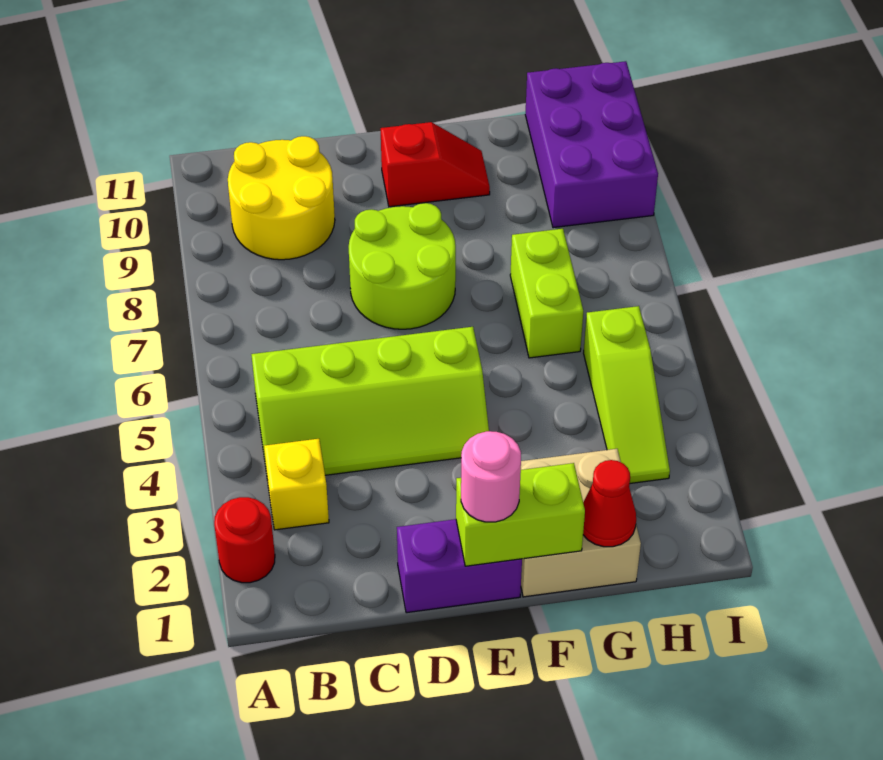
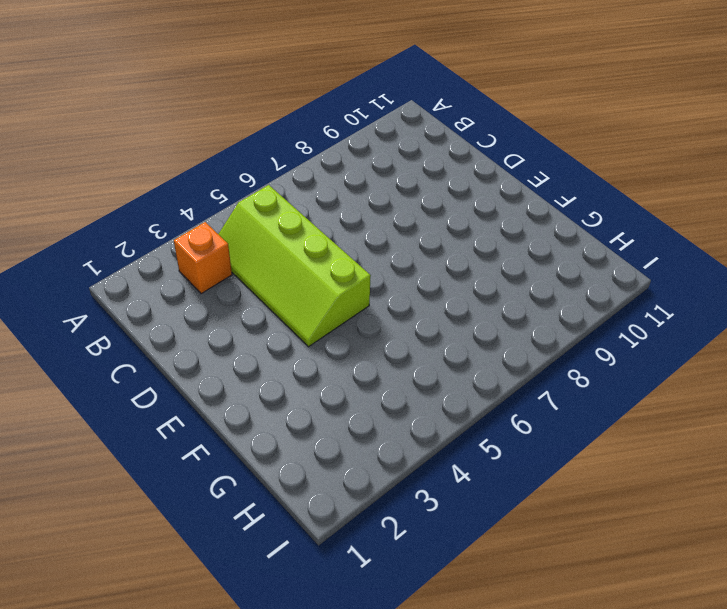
orange brick B3 level 1 -> yellow brick B3 level 1
none -> red round brick A2 level 1
none -> yellow round brick B9:C10 level 1
none -> purple brick D1:E1 level 1

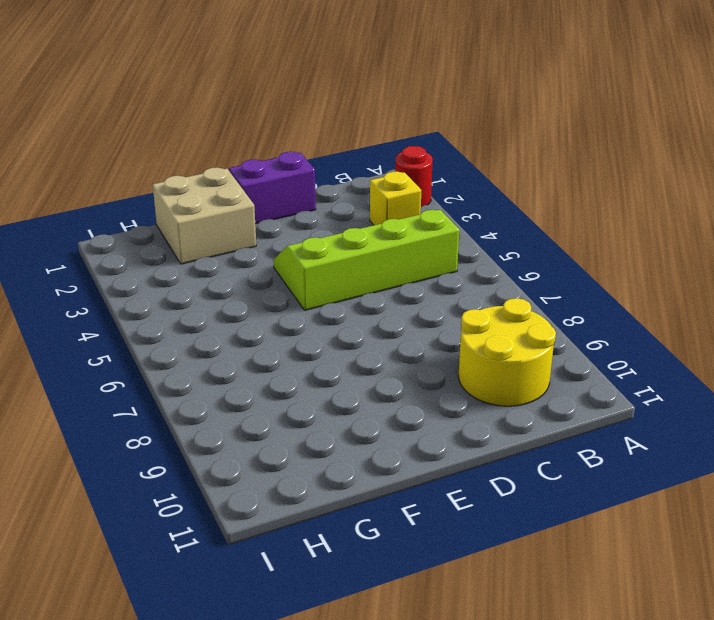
none -> lime round brick D7:E8 level 1
none -> red slope E10:F10 level 1 top E
none -> lime brick G6:G7 level 1

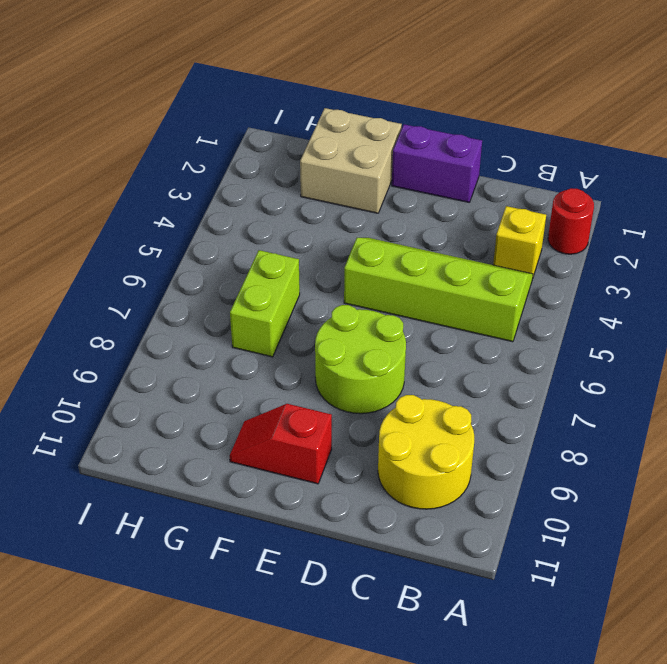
none -> lime slope H3:H5 level 1 top 5
none -> purple brick H9:I11 level 1
none -> lime brick E1:F1 level 2

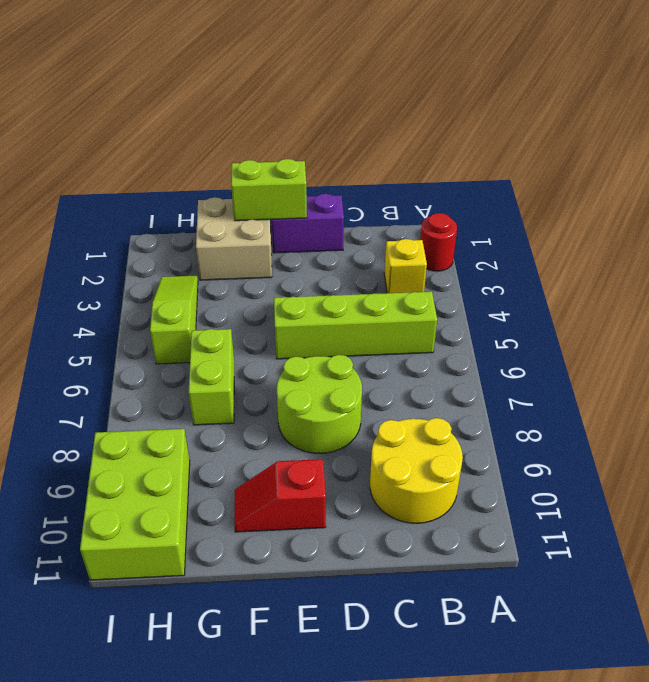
lime brick H9:I11 level 1 -> purple brick H9:I11 level 1
none -> red cone G1 level 2
none -> pink round brick E1 level 3

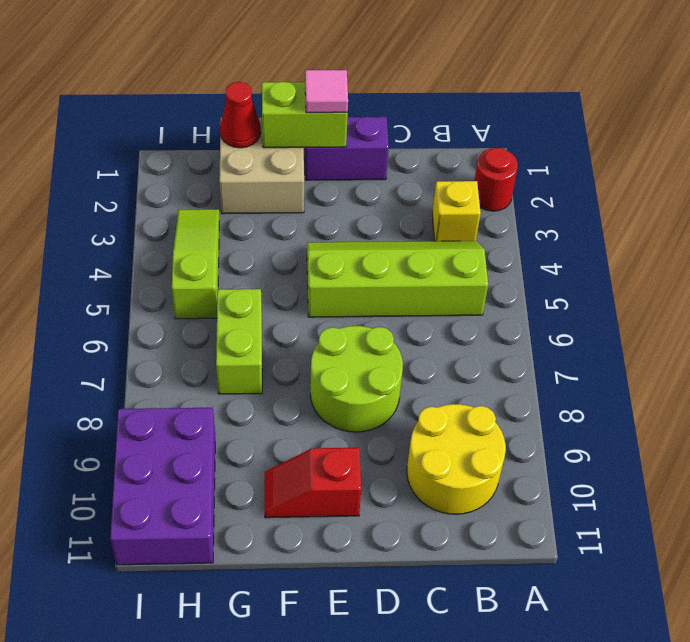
pink tile E1 level 3 -> pink round brick E1 level 3

